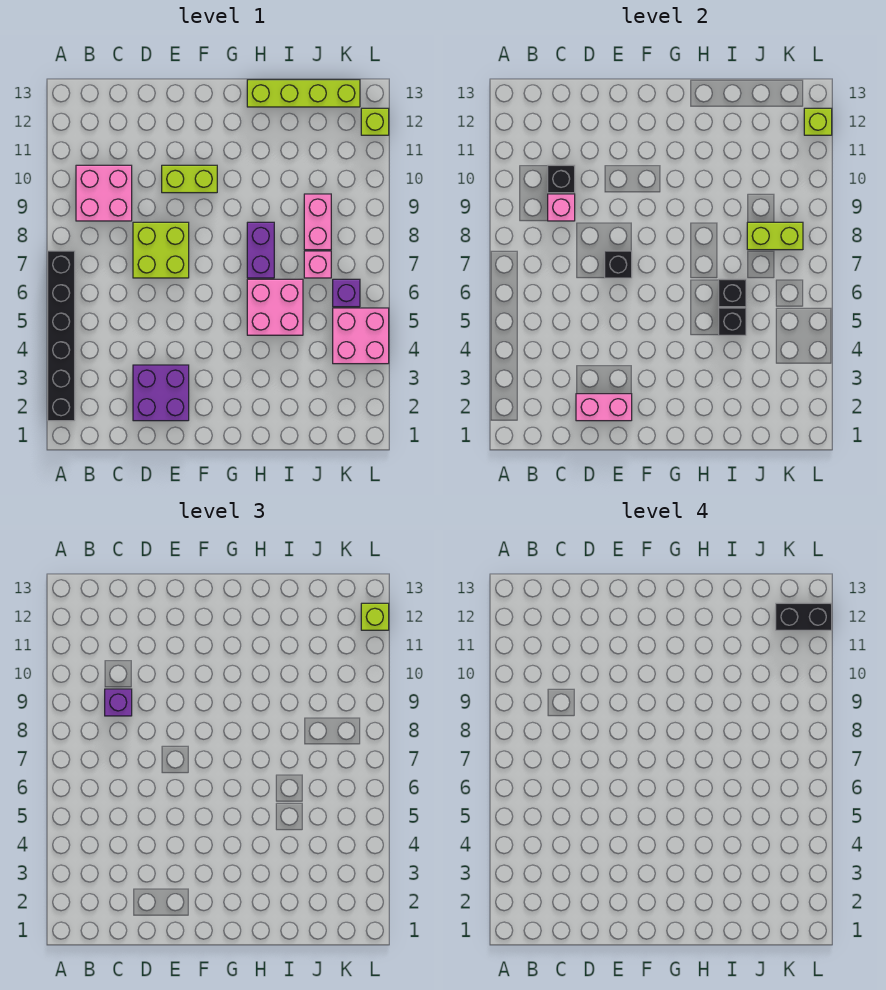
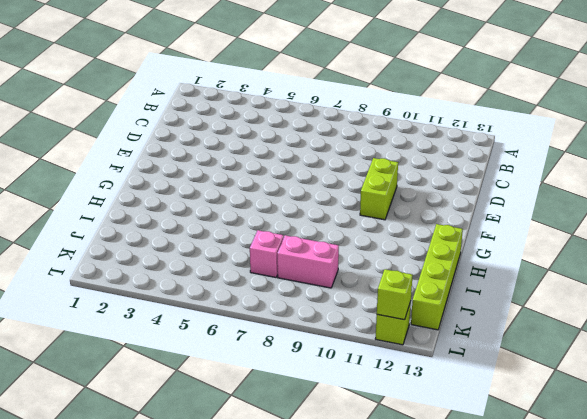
none -> black brick A2:A7 level 1
none -> pink brick B9:C10 level 1
none -> purple brick D2:E3 level 1

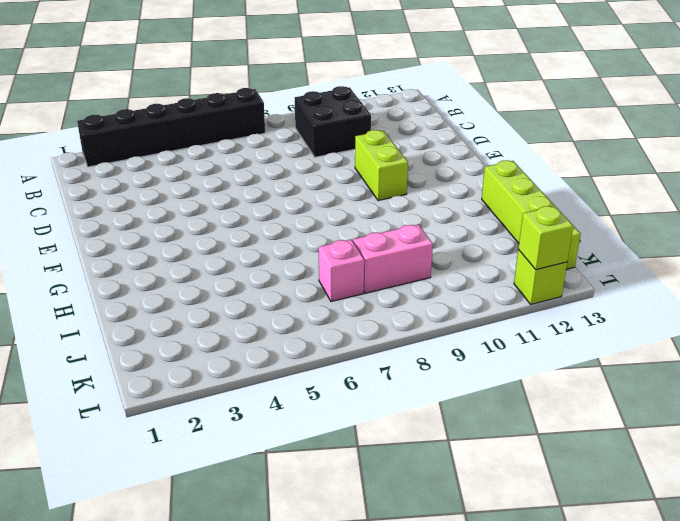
black brick B9:C10 level 1 -> pink brick B9:C10 level 1
none -> purple brick D2:E3 level 1
none -> lime brick D7:E8 level 1
none -> pink brick H5:I6 level 1

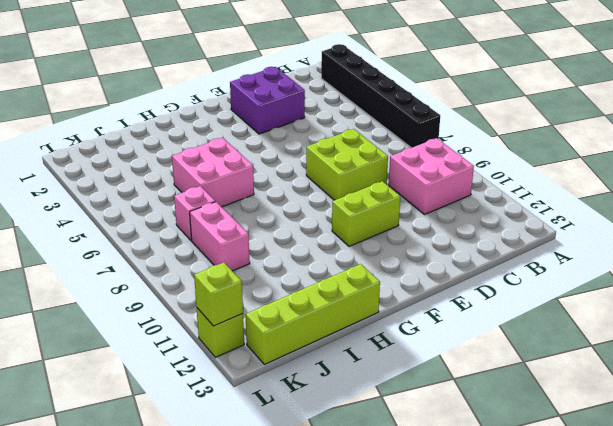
none -> purple brick H7:H8 level 1
none -> pink brick K4:L5 level 1
none -> purple brick K6 level 1

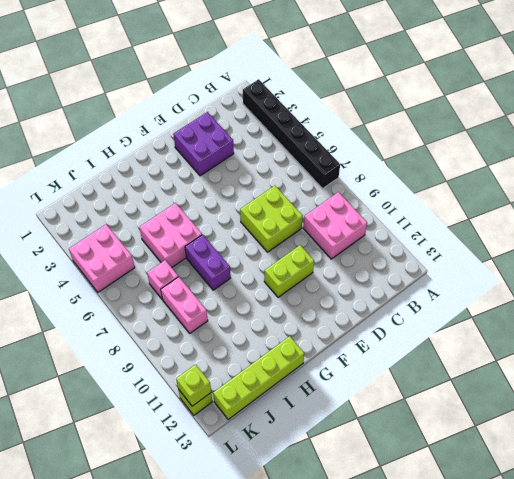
none -> purple brick K6 level 1
none -> pink brick C9 level 2
none -> black brick C10 level 2

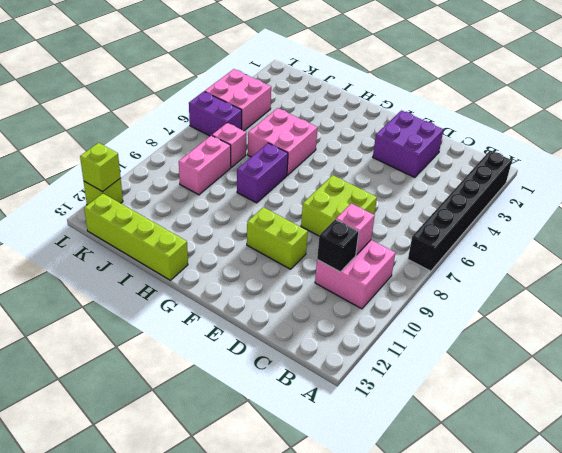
purple brick K6:L6 level 1 -> purple brick K6 level 1
none -> pink brick D2:E2 level 2
none -> black brick E7 level 2
none -> black brick I5 level 2

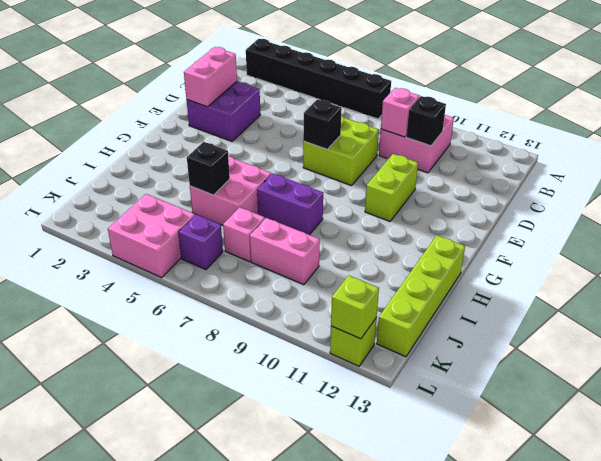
none -> black brick I6 level 2
none -> lime brick J8:K8 level 2
none -> purple brick C9 level 3

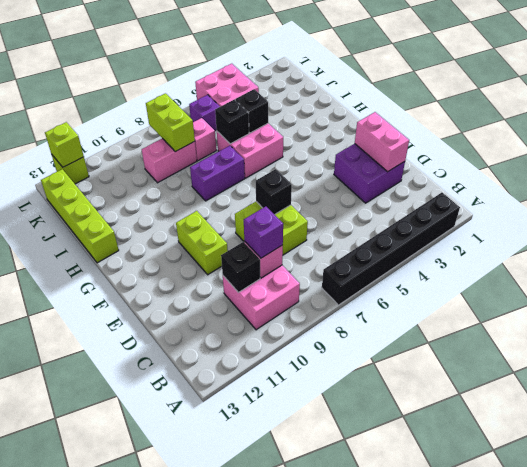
none -> lime brick L12 level 3
none -> black brick K12:L12 level 4

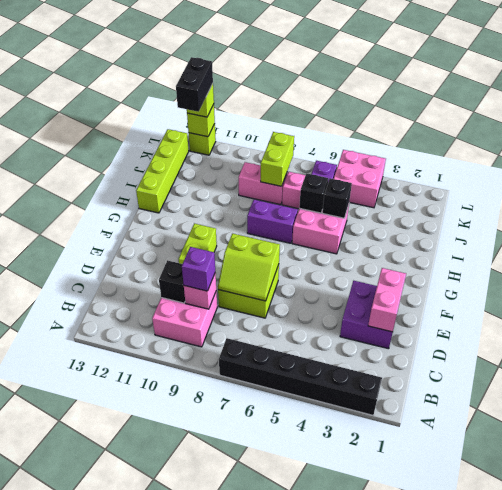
lime slope D7:E8 level 2 top E -> black brick E7 level 2

